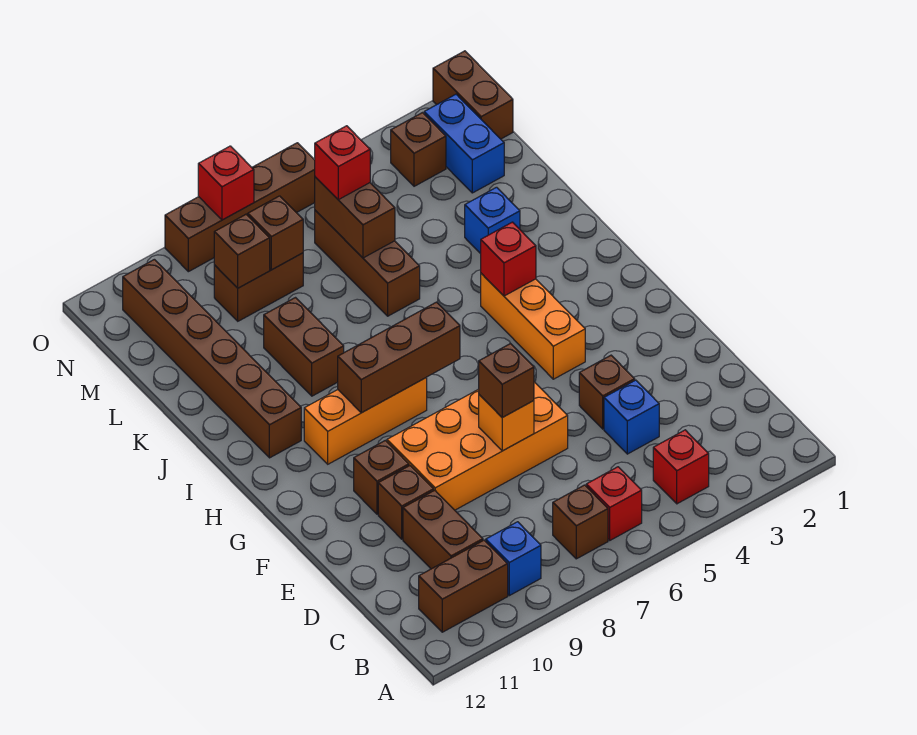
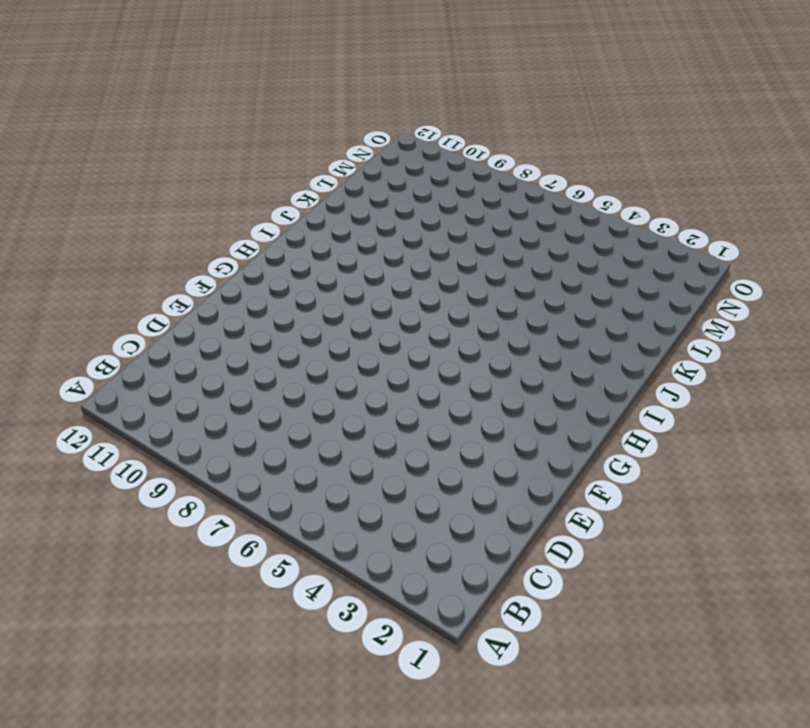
none -> red brick B4 level 1
none -> red brick B6 level 1
none -> brown brick B7 level 1
none -> blue brick B9 level 1

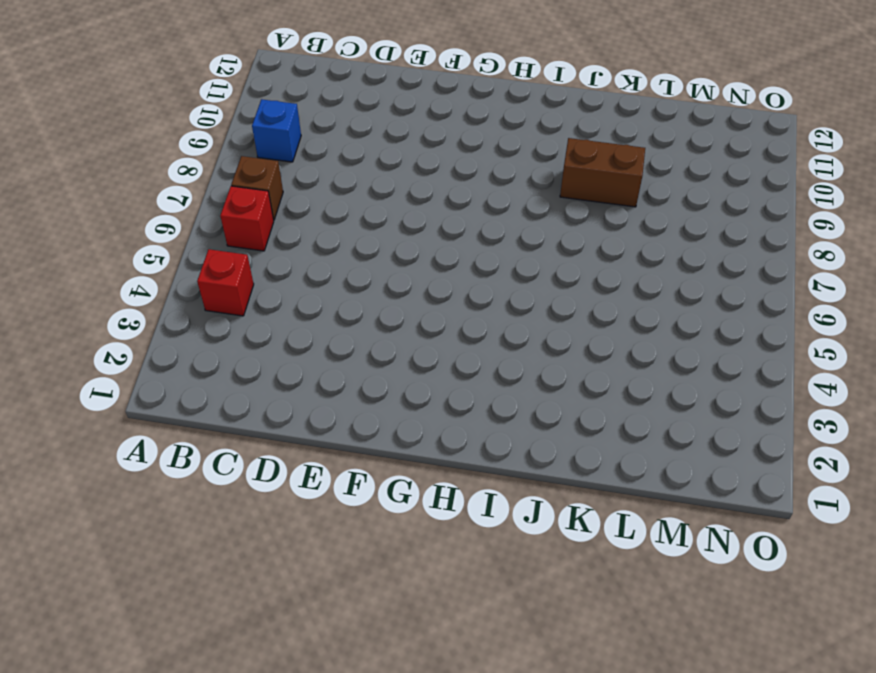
none -> brown brick B10:B11 level 1
none -> brown brick C10:D10 level 1
none -> blue brick D4 level 1
none -> brown brick E4 level 1

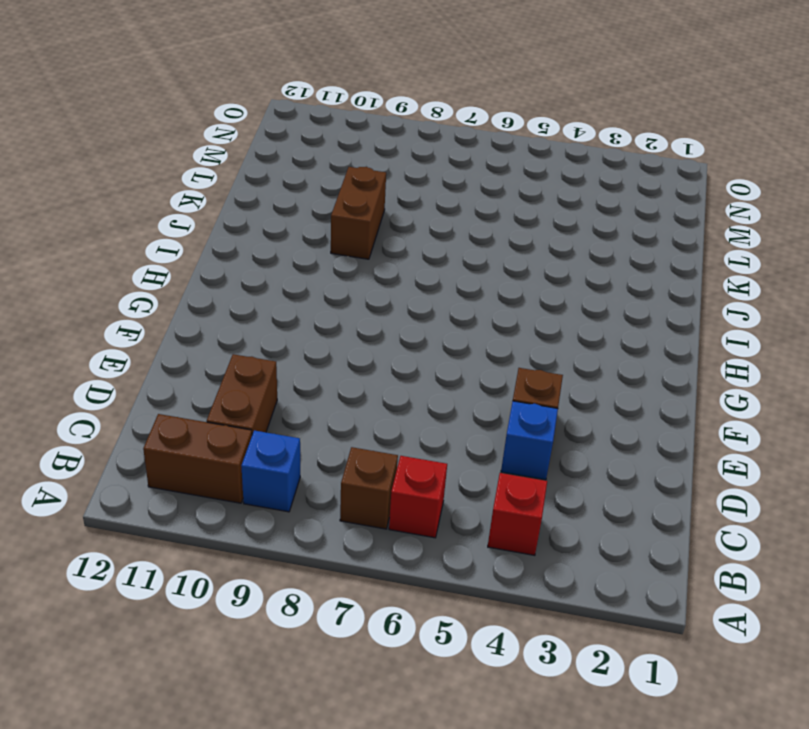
none -> orange brick E6:F9 level 1
none -> brown brick E10 level 1
none -> brown brick F10 level 1
none -> orange brick G4:I4 level 1

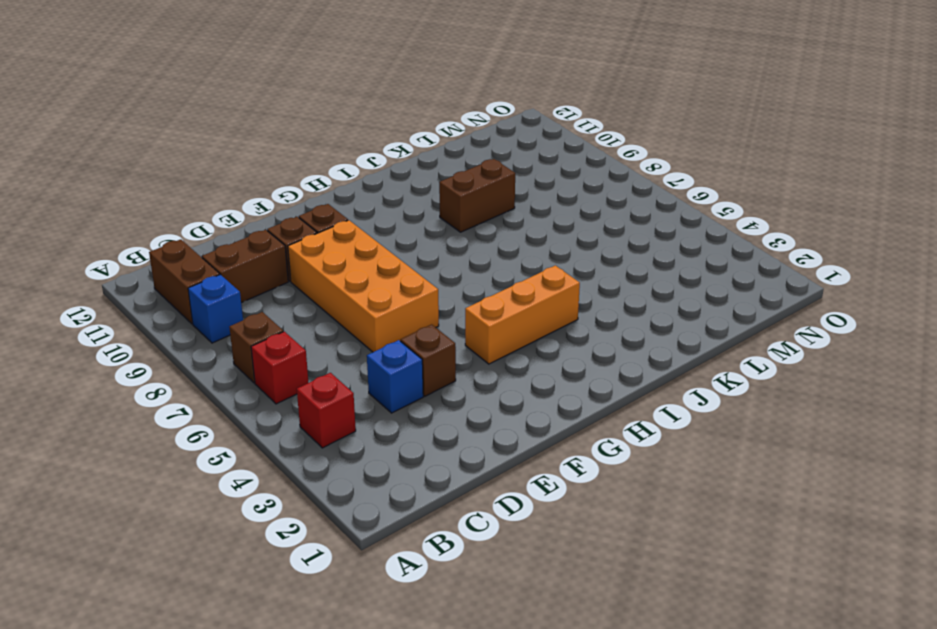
none -> orange brick H8:H10 level 1
none -> brown brick I11:N11 level 1
none -> blue brick K3 level 1
none -> brown brick K6:M6 level 1

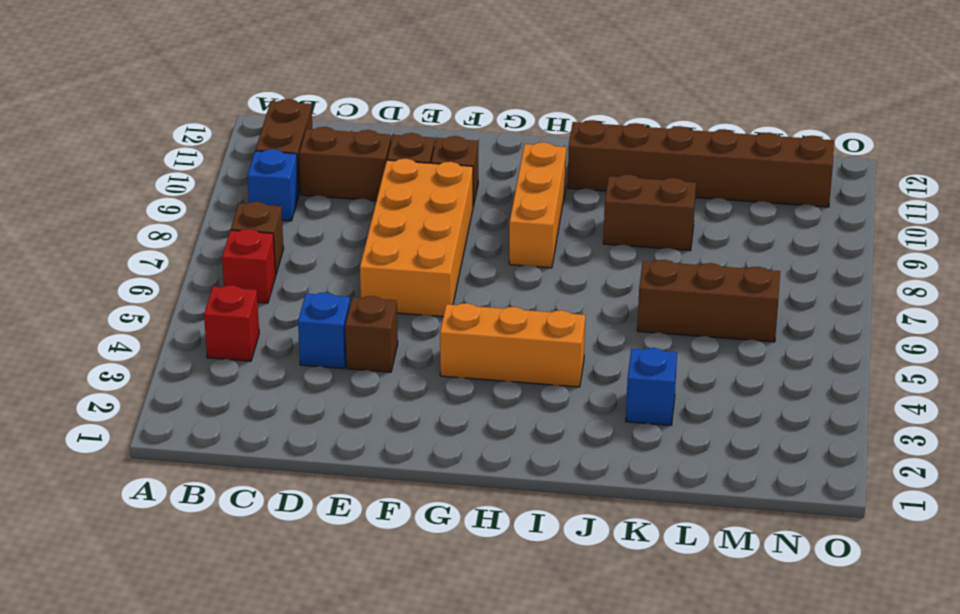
none -> blue brick M2:N2 level 1
none -> brown brick M8:M9 level 1
none -> brown brick N1:O1 level 1
none -> brown brick N3 level 1

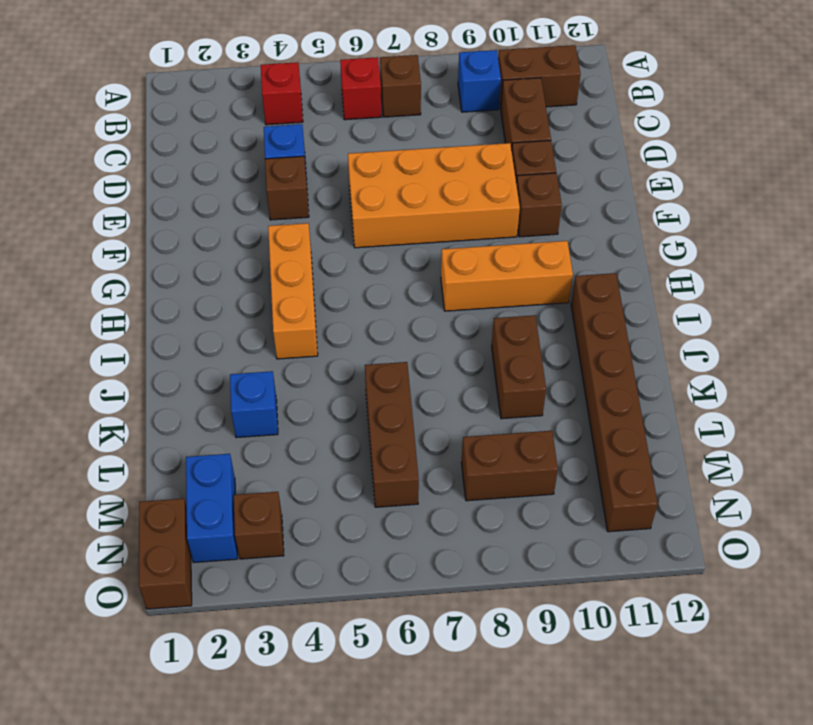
none -> brown brick O6:O9 level 1
none -> orange brick E7 level 2
none -> brown brick H7:H9 level 2
none -> red brick I4 level 2

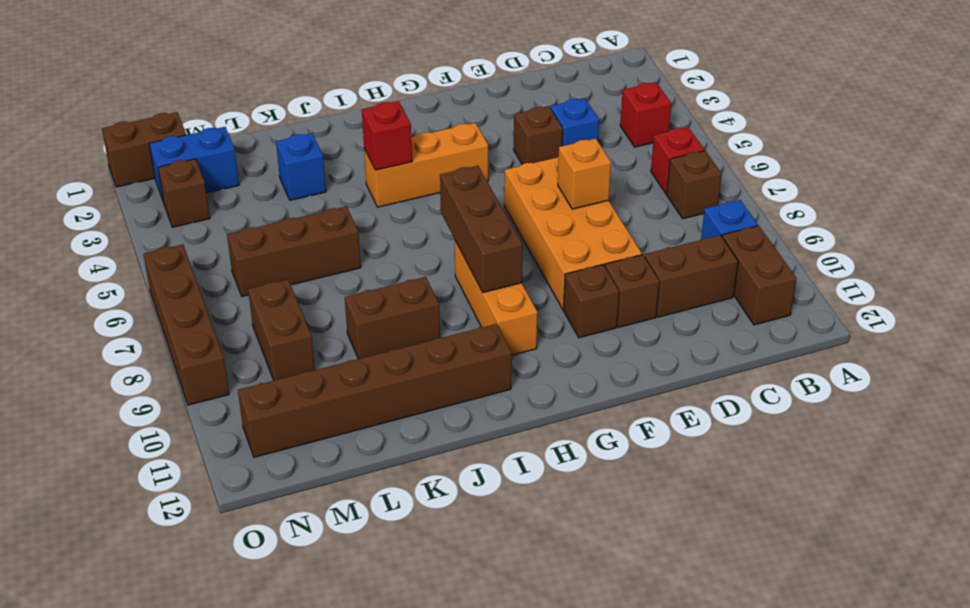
none -> brown brick L6:M6 level 2
none -> brown brick M8 level 2
none -> brown brick M9 level 2
none -> red brick O8 level 2

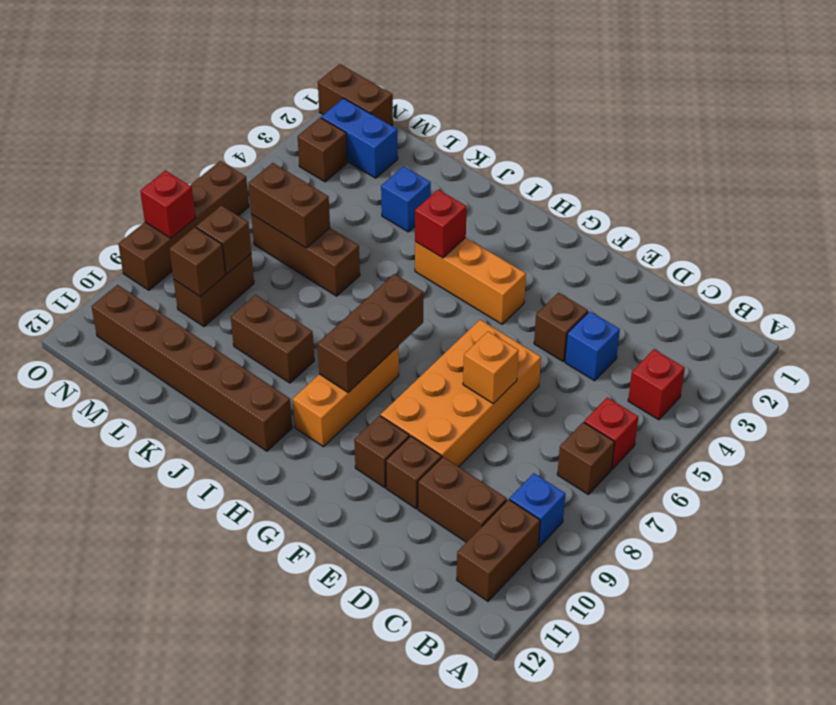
none -> brown brick E7 level 3
none -> red brick M6 level 3

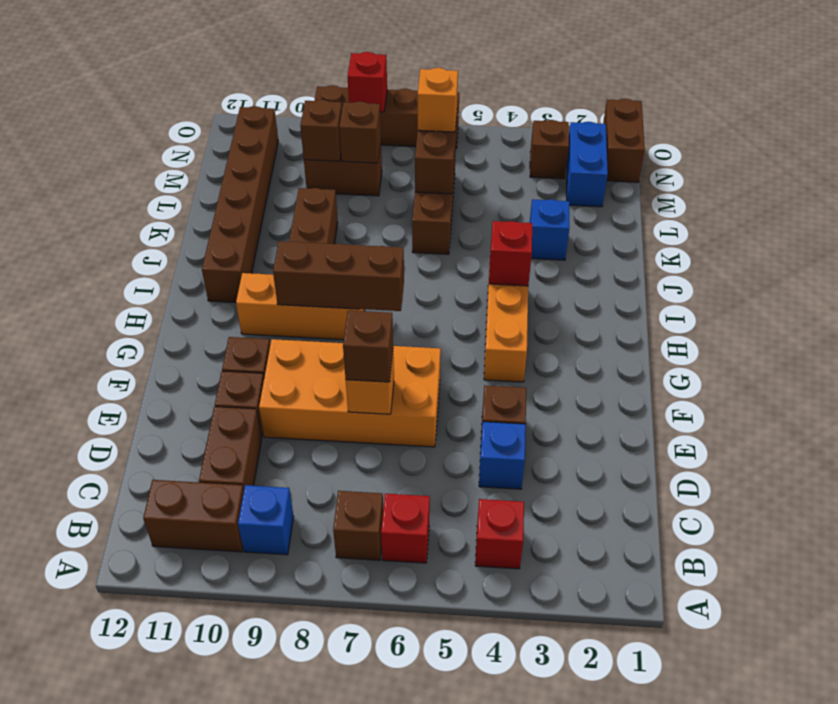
orange brick M6 level 3 -> red brick M6 level 3

